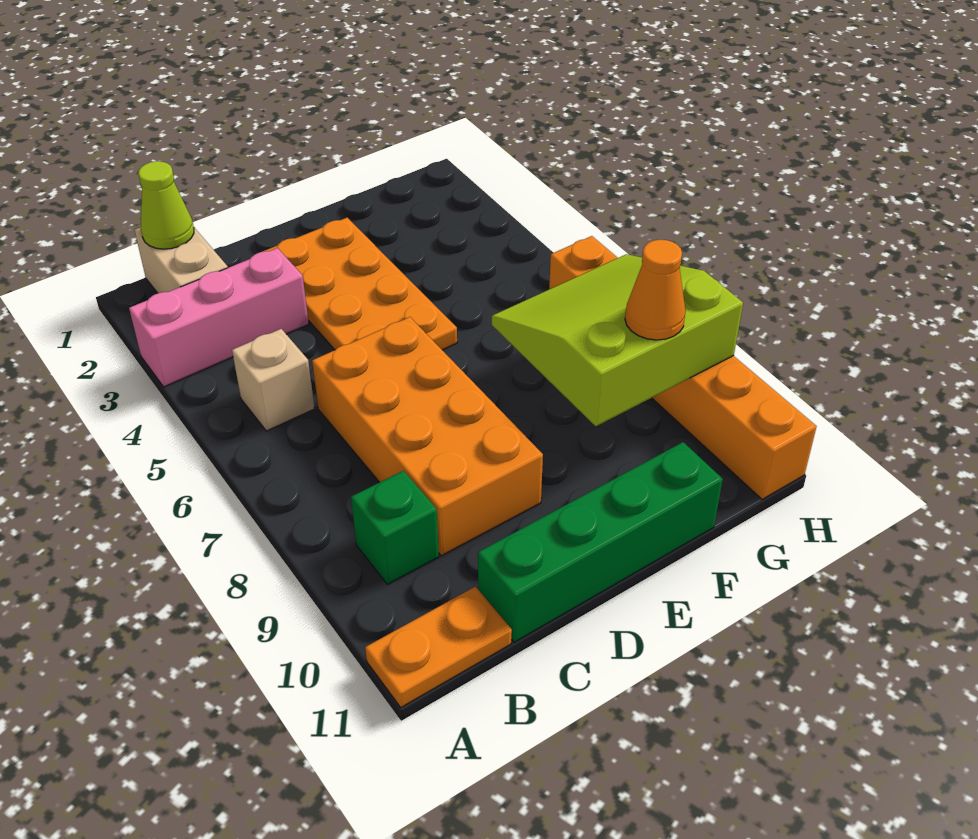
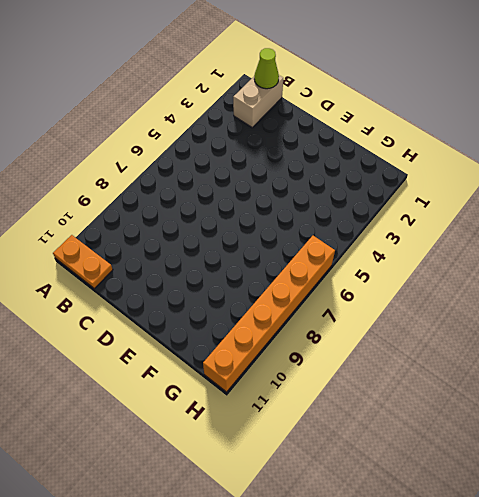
none -> pink brick A3:C3 level 1
none -> tan brick B5 level 1
none -> green brick B9 level 1

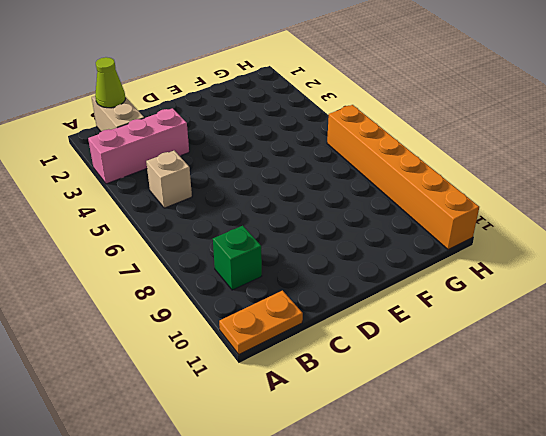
none -> orange brick C6:D9 level 1
none -> green brick C11:F11 level 1
none -> orange plate D2:E5 level 1

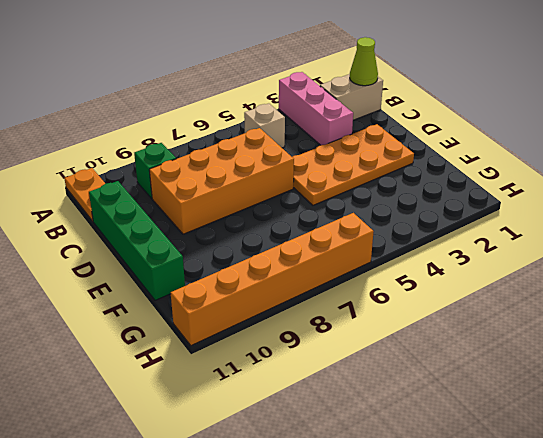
none -> lime slope F7:H9 level 2 top 9
none -> orange cone G9 level 3

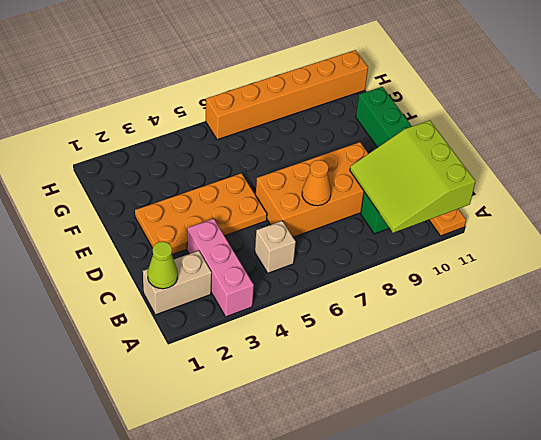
lime slope A9:C11 level 2 top 11 -> lime slope F7:H9 level 2 top 9
orange cone C7 level 2 -> orange cone G9 level 3

